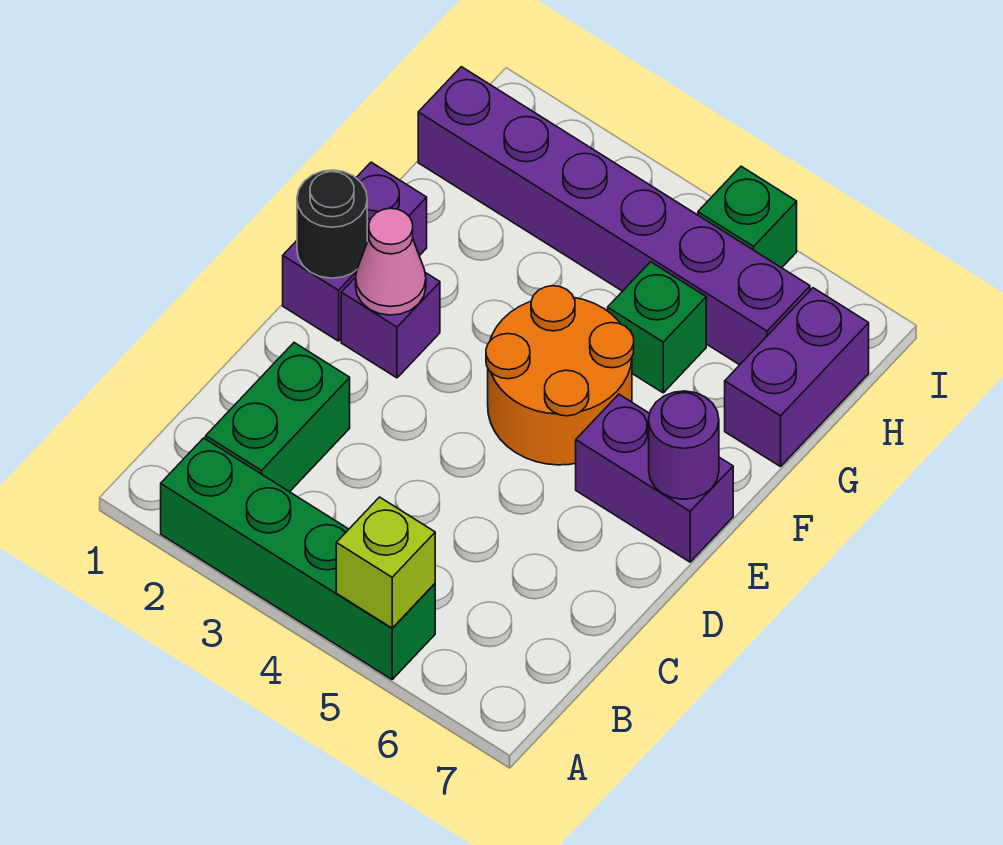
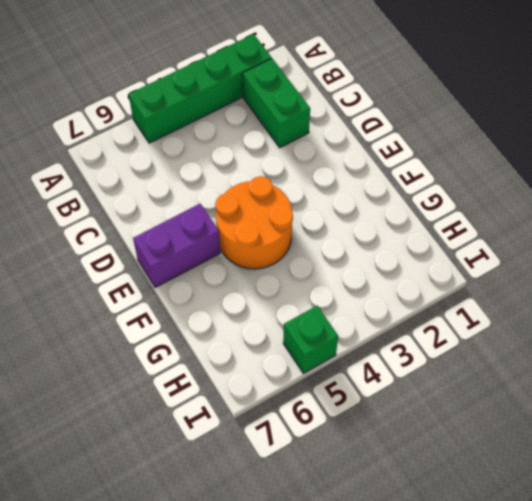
none -> purple brick E1:F1 level 1
none -> purple brick E2 level 1
none -> green brick G5 level 1

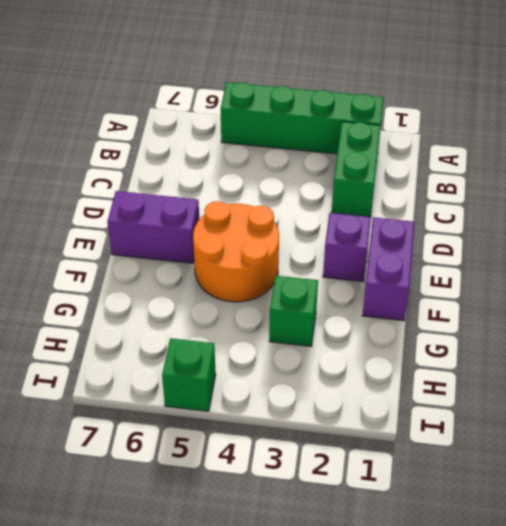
green brick G3 level 1 -> green brick G5 level 1
none -> purple brick G7:H7 level 1
none -> purple brick H1:H6 level 1
none -> lime brick A5 level 2

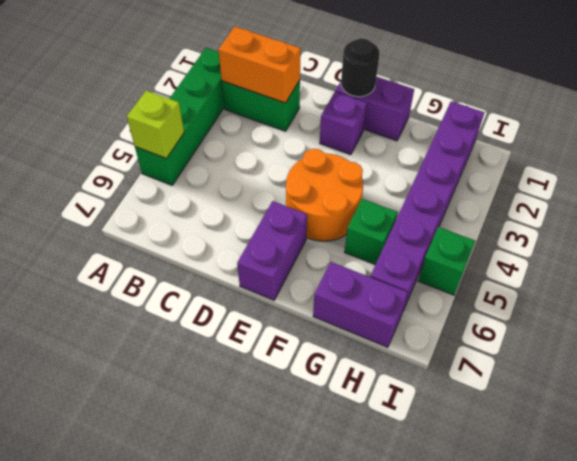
orange brick B2:C2 level 2 -> none
none -> pink cone E2 level 2
none -> purple round brick E7 level 2

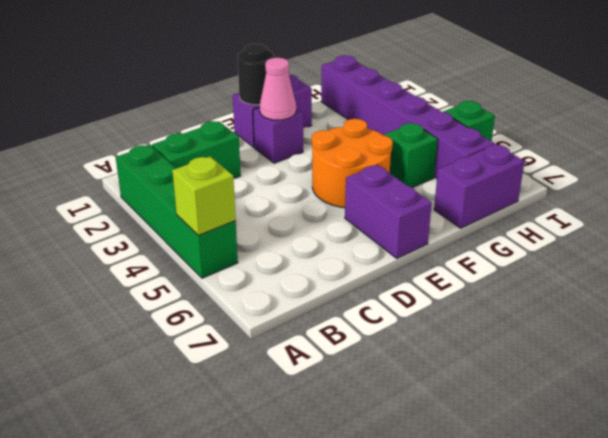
none -> purple round brick E7 level 2

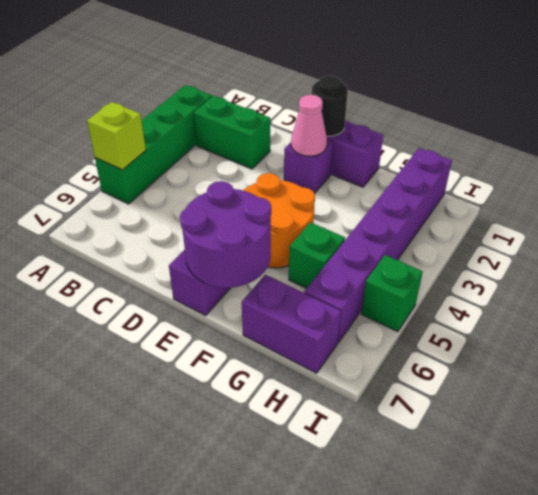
purple round brick E6:F7 level 2 -> purple round brick E7 level 2

